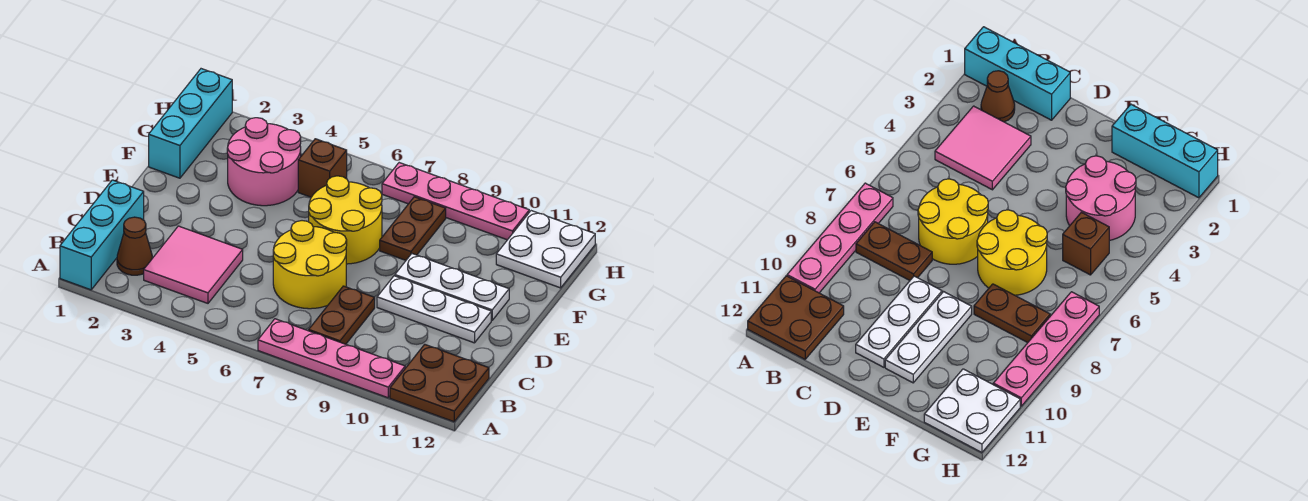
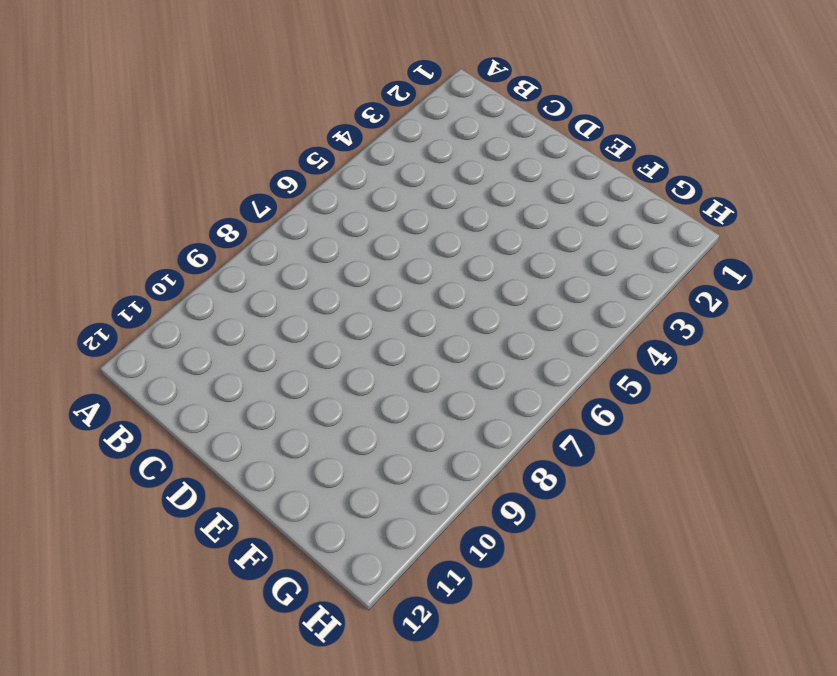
none -> cyan brick A1:C1 level 1
none -> pink plate A7:A10 level 1
none -> brown plate A11:B12 level 1

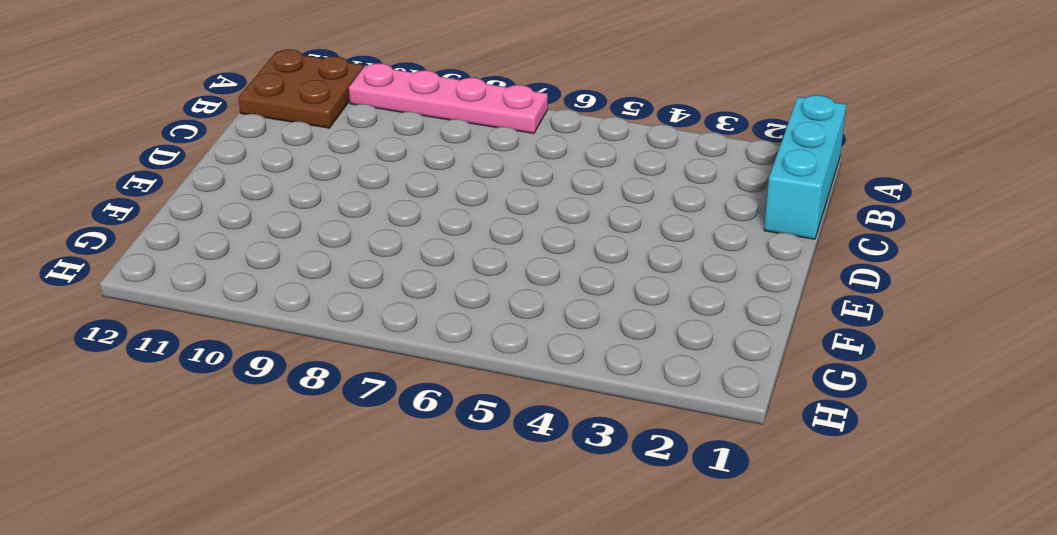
none -> brown cone B2 level 1
none -> pink tile B3:C4 level 1
none -> brown plate B8:C8 level 1

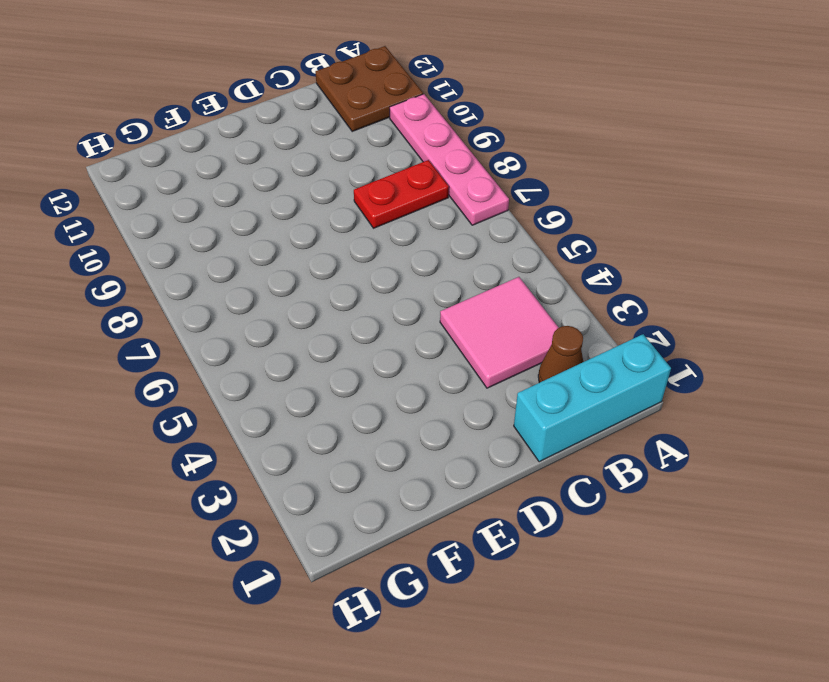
red plate B8:C8 level 1 -> brown plate B8:C8 level 1
none -> yellow round brick C6:D7 level 1
none -> white plate D9:D11 level 1
none -> yellow round brick E6:F7 level 1

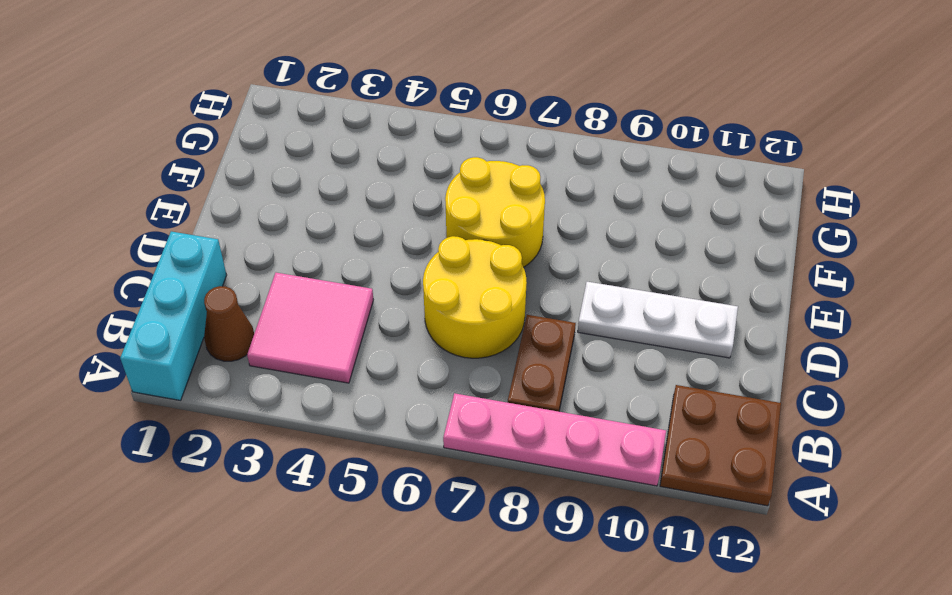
none -> white plate E9:E11 level 1
none -> cyan brick F1:H1 level 1
none -> pink round brick F3:G4 level 1

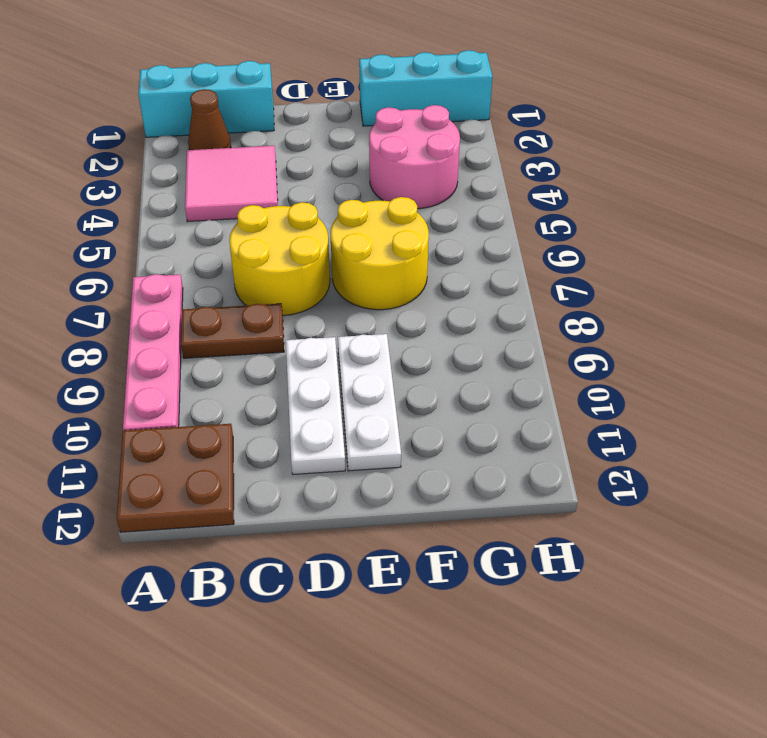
none -> brown plate F8:G8 level 1
none -> brown brick G5 level 1
none -> white plate G11:H12 level 1

